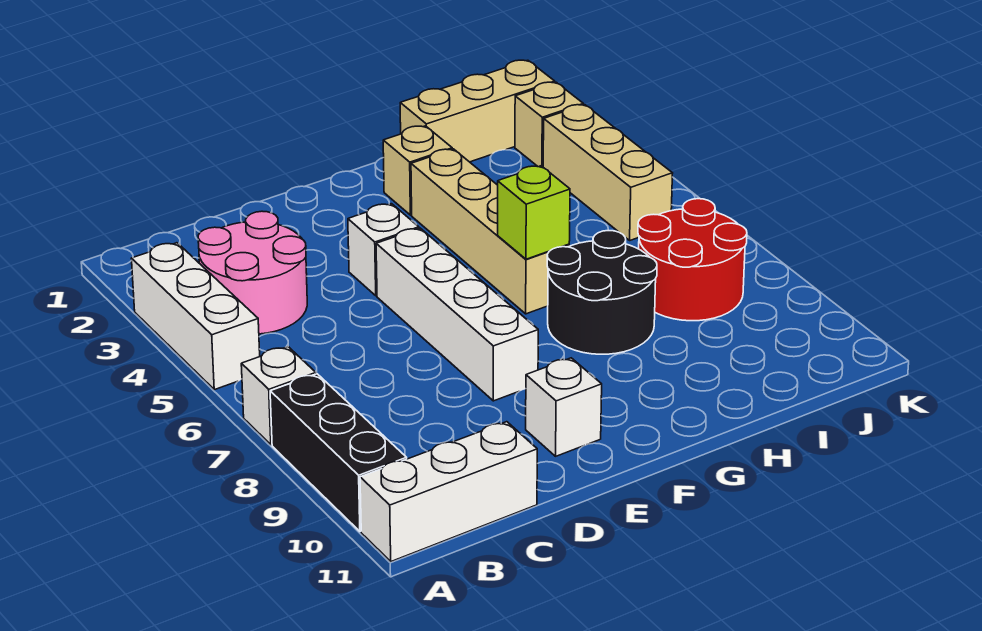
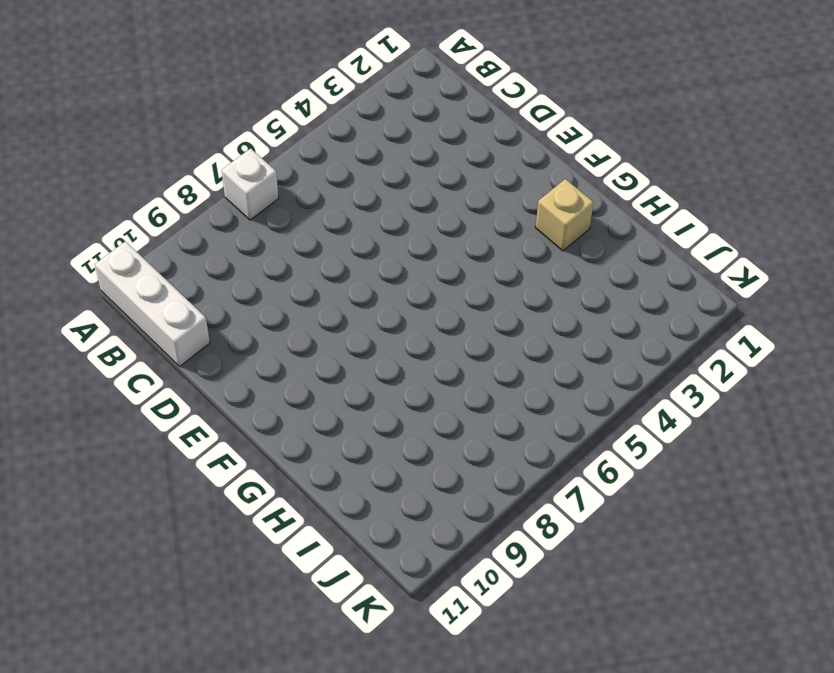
none -> white brick A3:A5 level 1
none -> black brick A8:A10 level 1
none -> pink round brick B3:C4 level 1

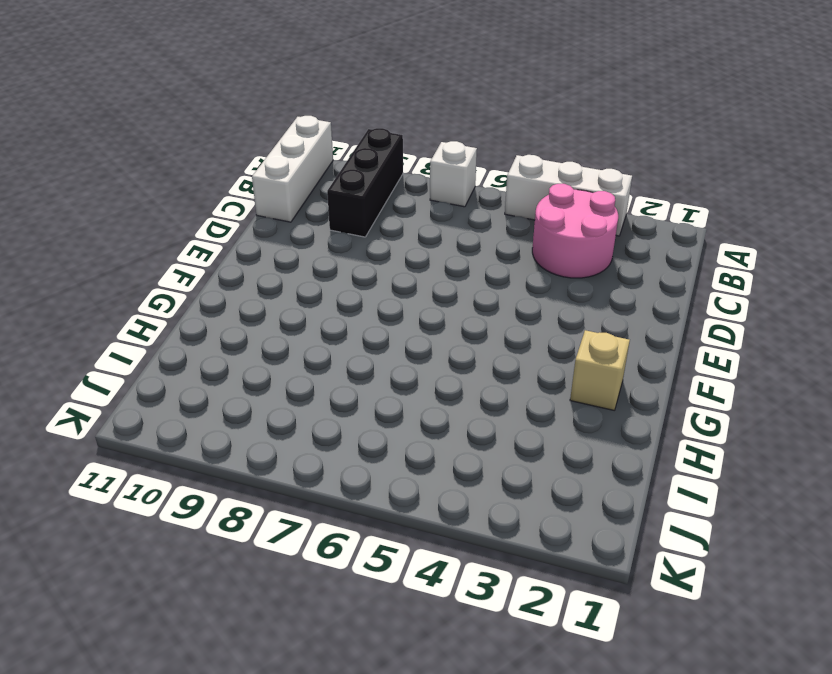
black brick A9:C9 level 1 -> black brick A8:A10 level 1
none -> white brick E4 level 1
none -> white brick E5:E8 level 1
none -> white brick E10 level 1

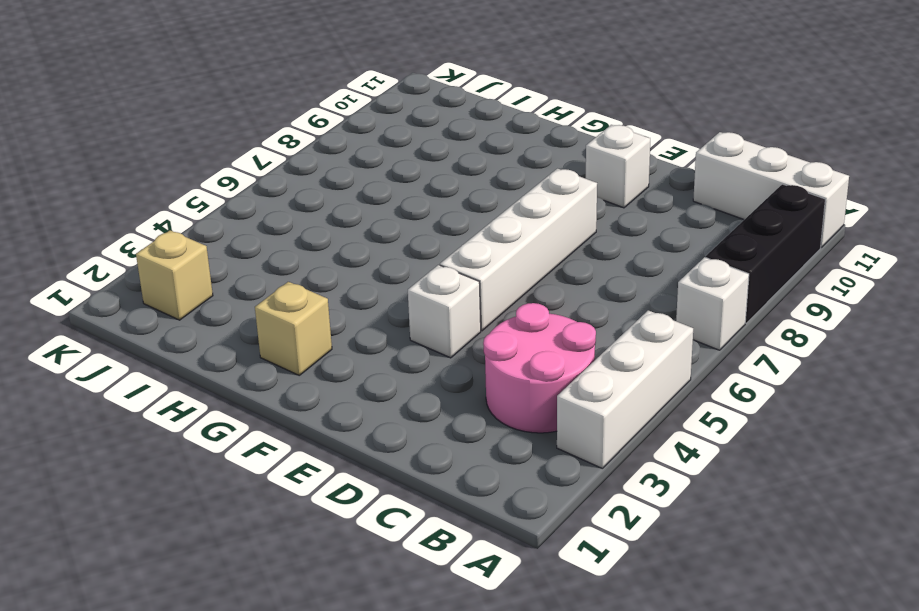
none -> tan brick G3:G6 level 1
none -> black round brick G7:H8 level 1
none -> tan brick H1:J1 level 1

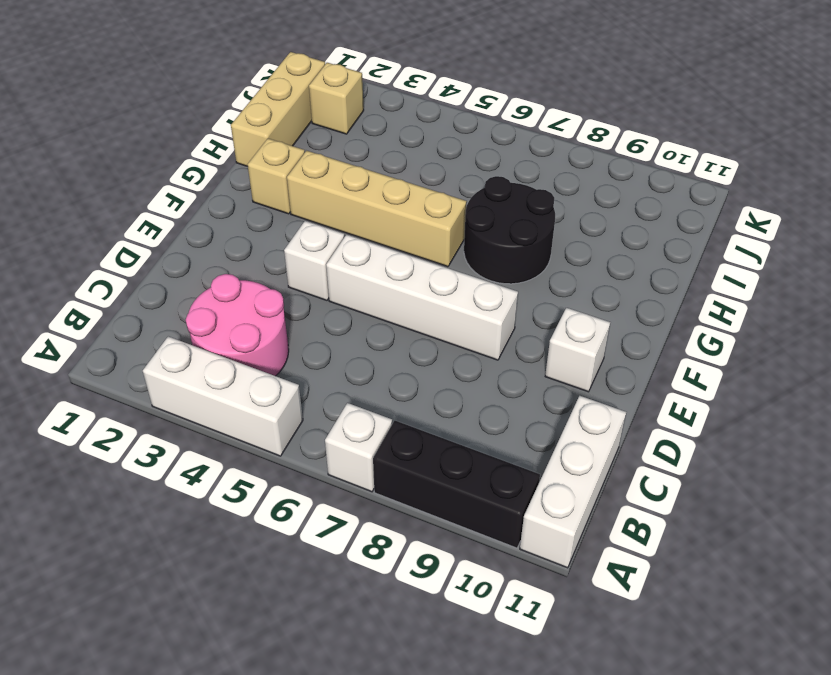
none -> red round brick I7:J8 level 1
none -> tan brick J3:J5 level 1
none -> lime brick G6 level 2

